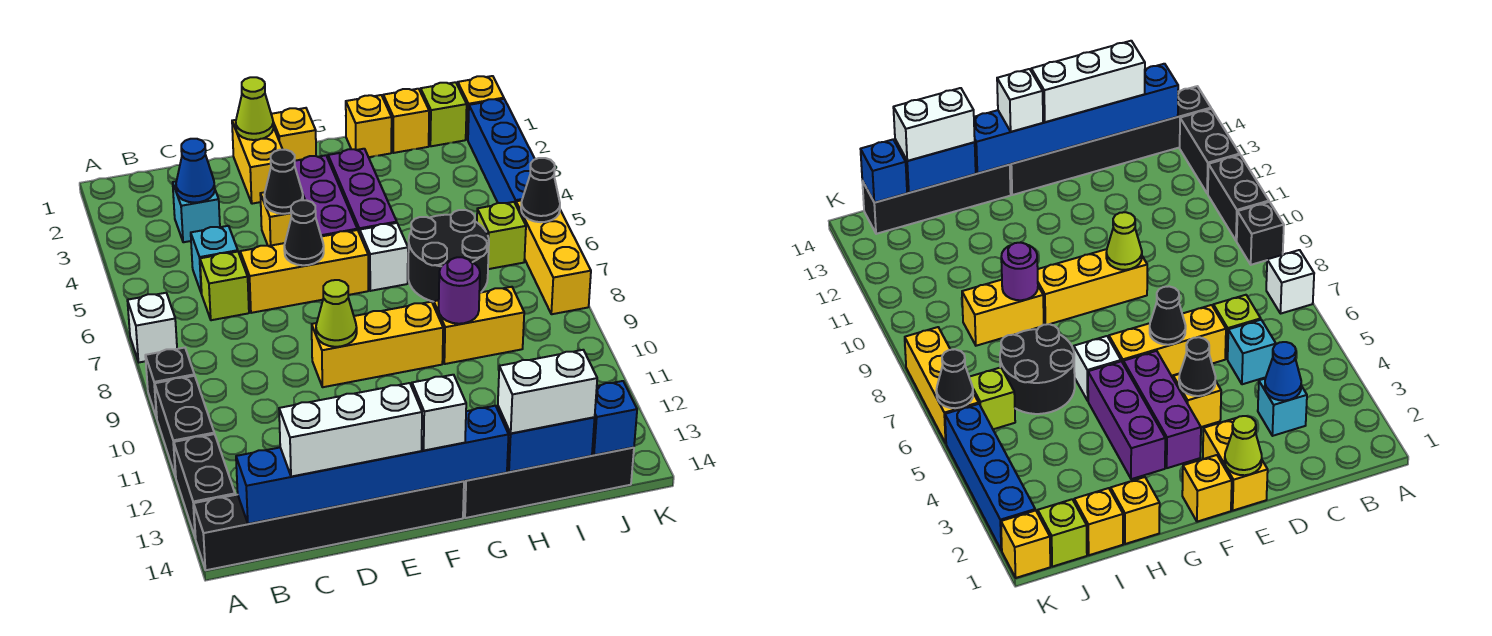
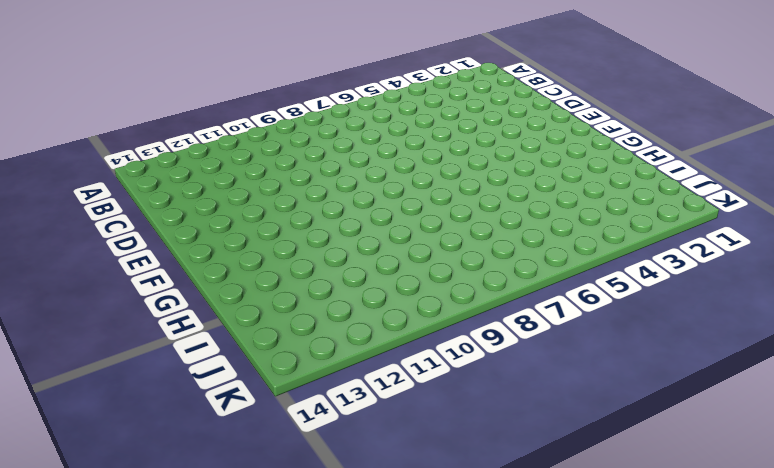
none -> white brick A7 level 1
none -> black brick A9 level 1
none -> black brick A10:A11 level 1
none -> black brick A12:A13 level 1

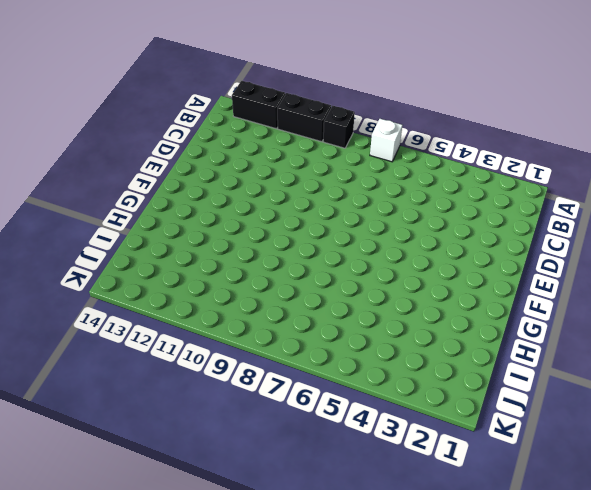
none -> black brick A14:F14 level 1
none -> cyan brick C3 level 1
none -> cyan brick C5 level 1
none -> lime brick C6 level 1

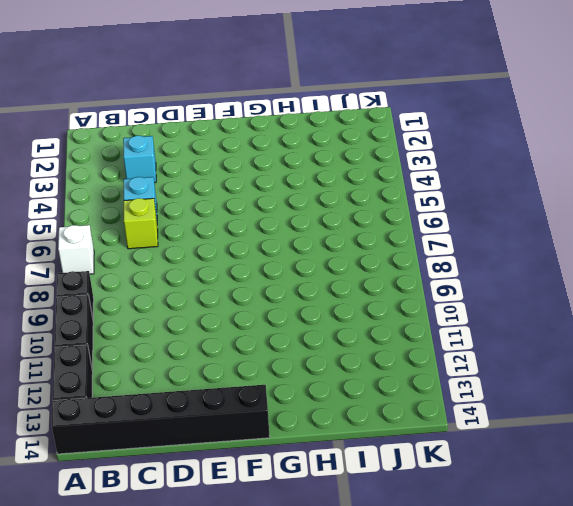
none -> yellow brick D6:F6 level 1
none -> yellow brick E1:E2 level 1
none -> yellow brick E4 level 1
none -> yellow brick E9:G9 level 1

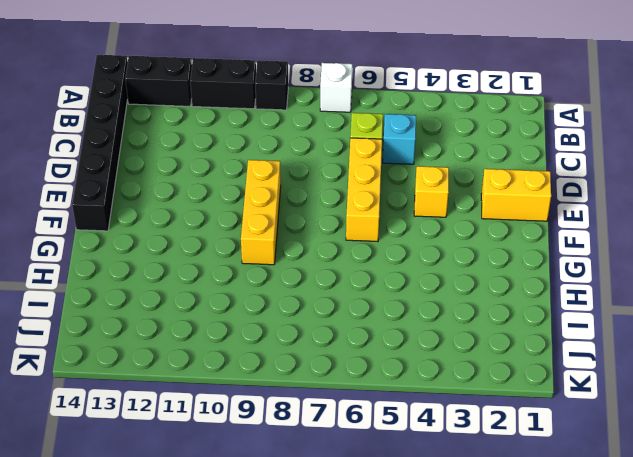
none -> cyan brick C3 level 1
none -> yellow brick F1 level 1
none -> purple brick F3:F5 level 1
none -> purple brick G3:G5 level 1

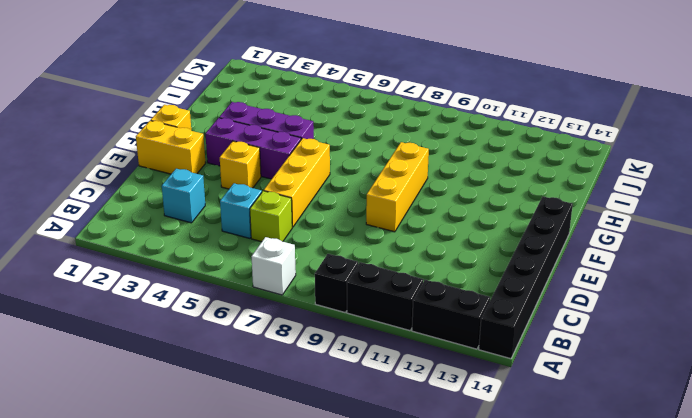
none -> white brick G6 level 1
none -> black brick G14:J14 level 1
none -> yellow brick H1 level 1
none -> black round brick H6:I7 level 1

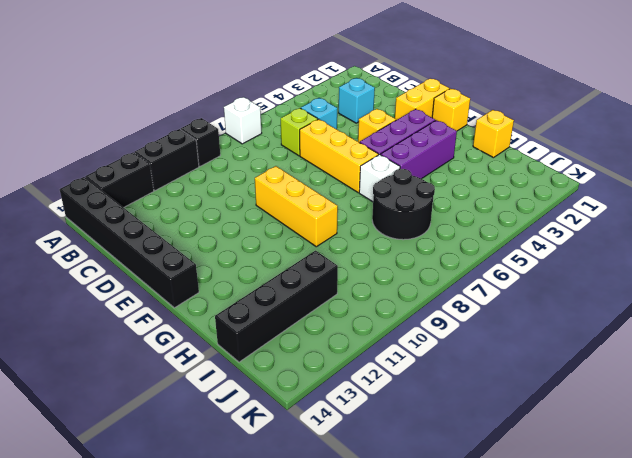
black brick I11:I14 level 1 -> black brick G14:J14 level 1
none -> yellow brick H9:I9 level 1
none -> yellow brick I1 level 1
none -> lime brick J1 level 1
none -> lime brick J6 level 1

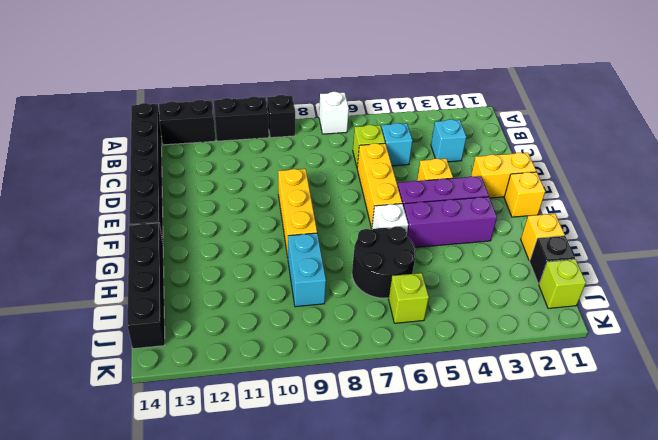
cyan brick H9:I9 level 1 -> yellow brick H9:I9 level 1
black brick I1 level 1 -> yellow brick I1 level 1
none -> yellow brick K1 level 1
none -> blue brick K2:K5 level 1
none -> yellow brick K6:K8 level 1
none -> blue brick B14:G14 level 2

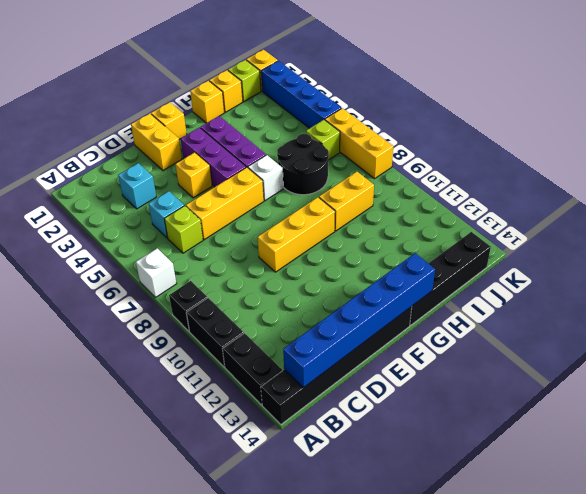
none -> blue cone C3 level 2
none -> lime cone E1 level 2
none -> black cone E4 level 2
none -> black cone E6 level 2

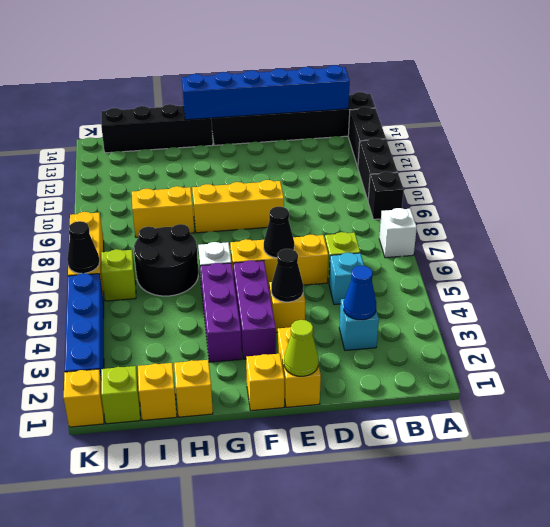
none -> lime cone E9 level 2
none -> purple round brick H9 level 2
none -> blue brick H14:I14 level 2
none -> blue brick J14 level 2

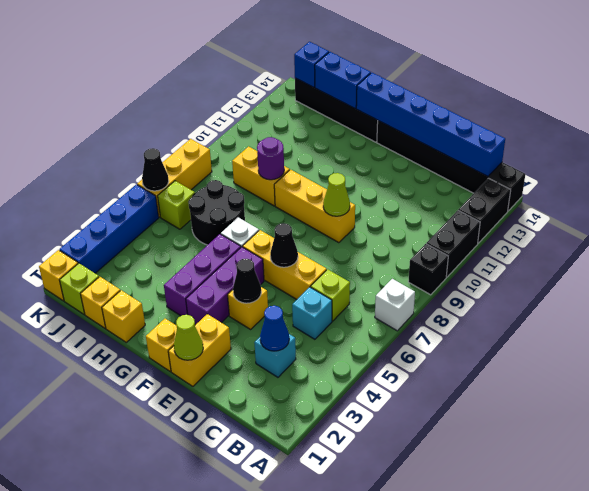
none -> white brick C14:E14 level 3
none -> white brick F14 level 3
none -> white brick H14:I14 level 3

